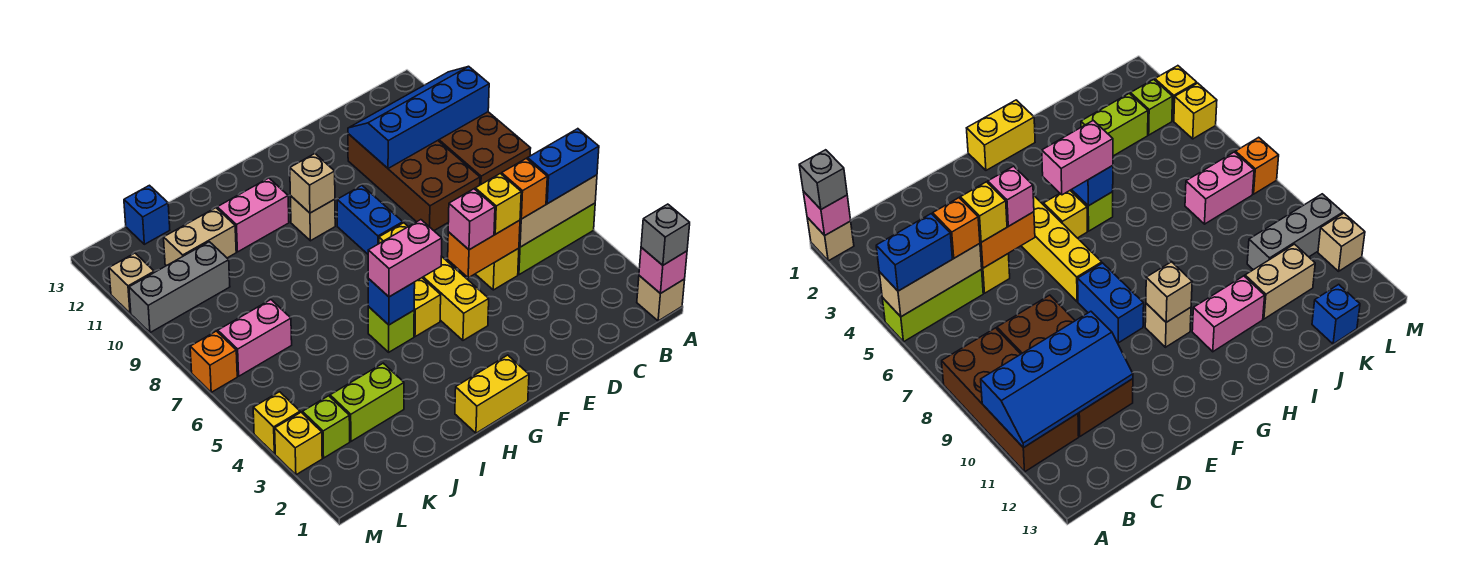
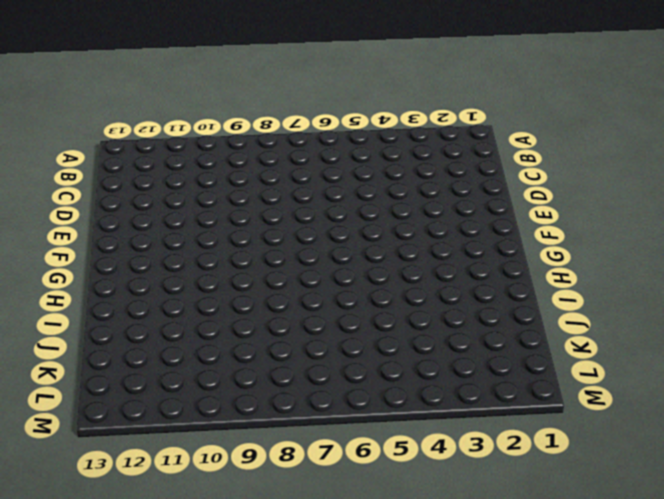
none -> tan brick A1 level 1
none -> lime brick A5:C5 level 1
none -> brown brick A8:B11 level 1
none -> brown brick C8:D11 level 1

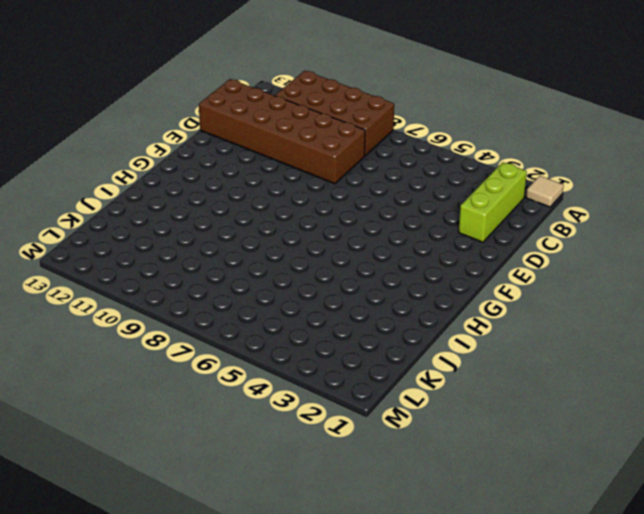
tan tile A1 level 1 -> tan brick A1 level 1
lime brick B2:D2 level 1 -> lime brick A5:C5 level 1
brown brick C8:D13 level 1 -> brown brick C8:D11 level 1
none -> yellow brick D5 level 1
none -> yellow brick F4:F7 level 1
none -> blue brick F8:F9 level 1
none -> yellow brick G1:H1 level 1

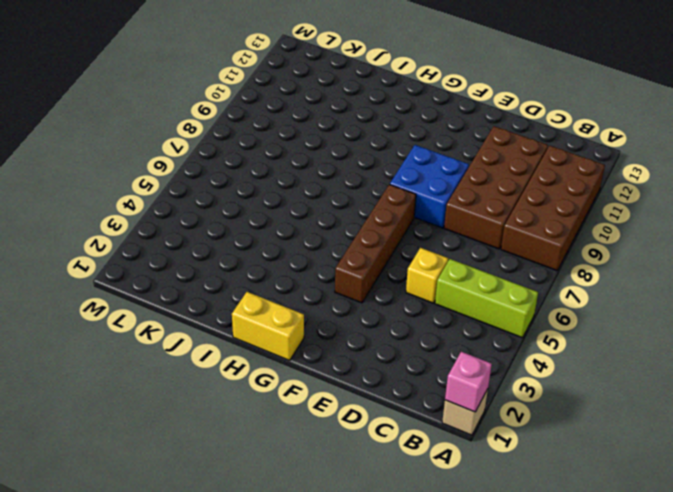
blue brick E8:F9 level 1 -> blue brick F8:F9 level 1
brown brick F4:F7 level 1 -> yellow brick F4:F7 level 1
none -> yellow brick G5 level 1
none -> tan brick G10 level 1
none -> lime brick H5 level 1
none -> pink brick H11:I11 level 1

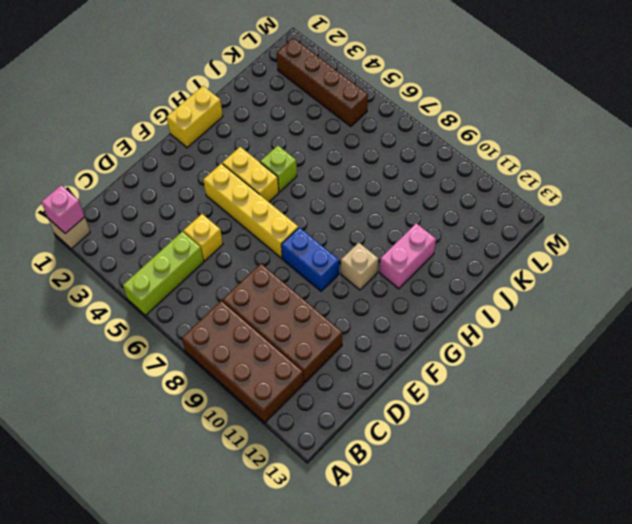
yellow brick G4:G5 level 1 -> yellow brick G5 level 1
brown brick L2:L5 level 1 -> lime brick L3 level 1
none -> lime brick J3:K3 level 1
none -> tan brick J11:K11 level 1
none -> pink brick K7:L7 level 1
none -> grey brick K10:M10 level 1

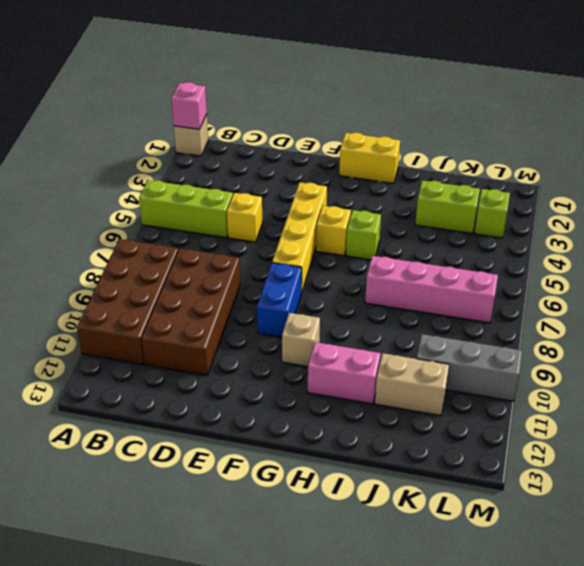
pink brick I7:L7 level 1 -> pink brick K7:L7 level 1
none -> blue brick K13 level 1
none -> yellow brick M3 level 1
none -> yellow brick M4 level 1
none -> orange brick M7 level 1

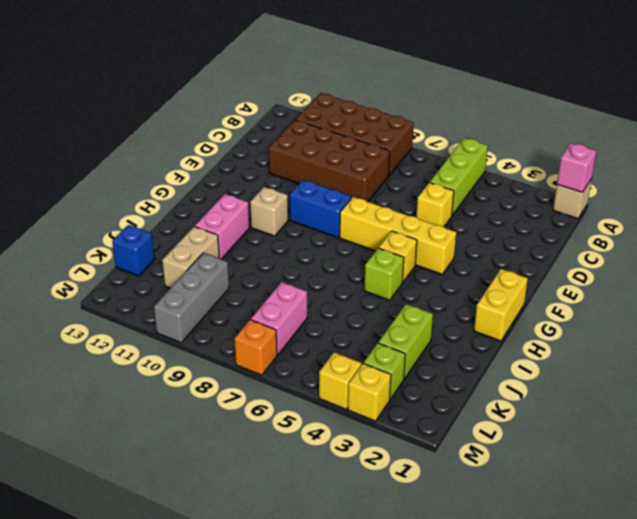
none -> tan brick M11 level 1
none -> tan brick A5:C5 level 2
none -> blue slope A10:D11 level 2 top 10
none -> orange brick D5:E5 level 2

